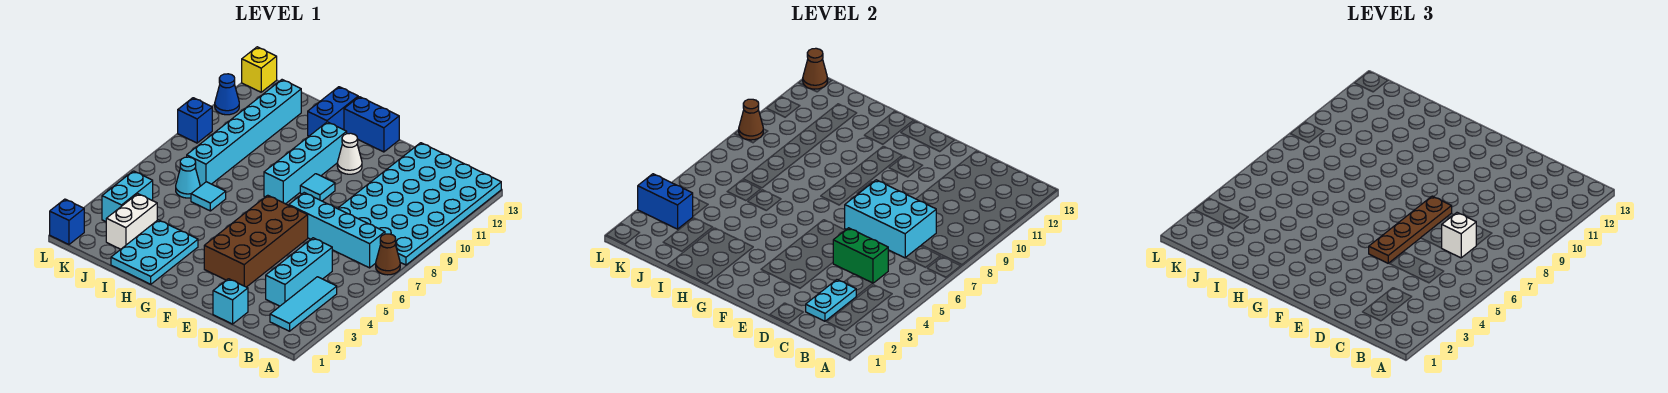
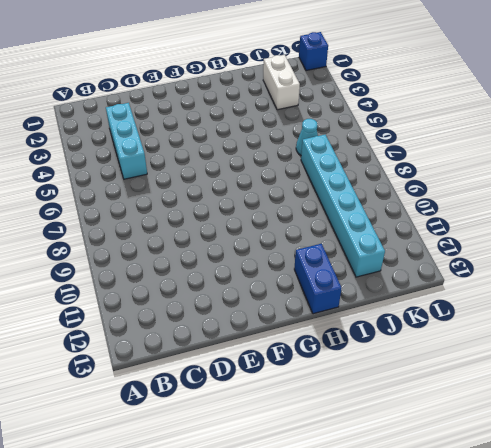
none -> brown cone A7 level 1
none -> cyan plate A8:D13 level 1
none -> cyan tile B2:B4 level 1
none -> cyan brick B7:E7 level 1

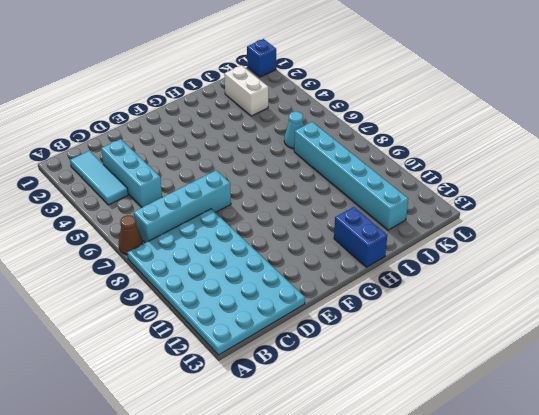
none -> cyan brick D1 level 1
none -> brown brick E3:F6 level 1
none -> cyan tile F9 level 1
none -> white cone F11 level 1

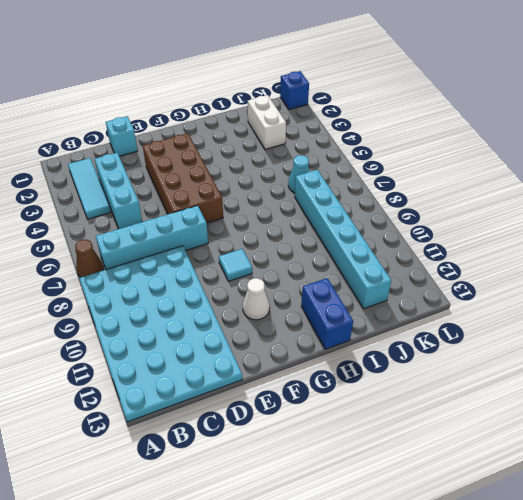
none -> blue brick F13:G13 level 1
none -> cyan brick G8:G11 level 1
none -> cyan plate H1:I3 level 1
none -> cyan tile I6 level 1

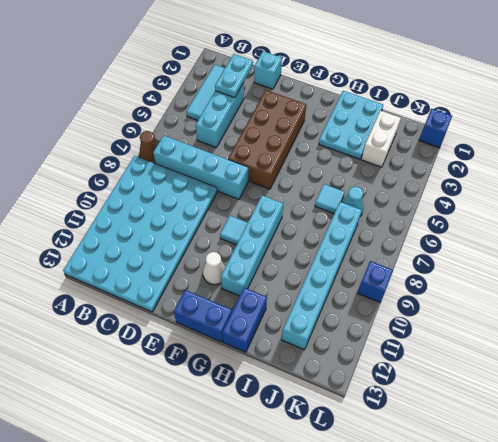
none -> cyan brick K3:K4 level 1
none -> blue cone L11 level 1
none -> yellow brick L13 level 1
none -> green brick C5:D5 level 2

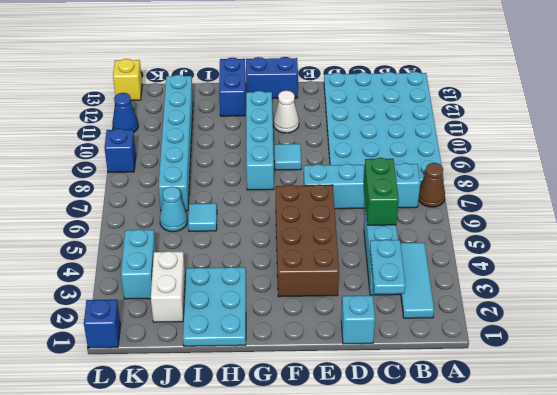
green brick C5:C6 level 2 -> green brick C5:D5 level 2
none -> cyan brick C7:E8 level 2
none -> blue brick K3:L3 level 2
none -> brown cone L9 level 2
none -> brown cone L13 level 2

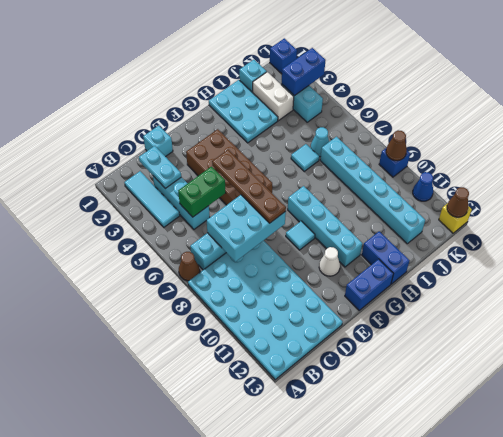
cyan brick J1 level 1 -> none
none -> white brick C7 level 3

